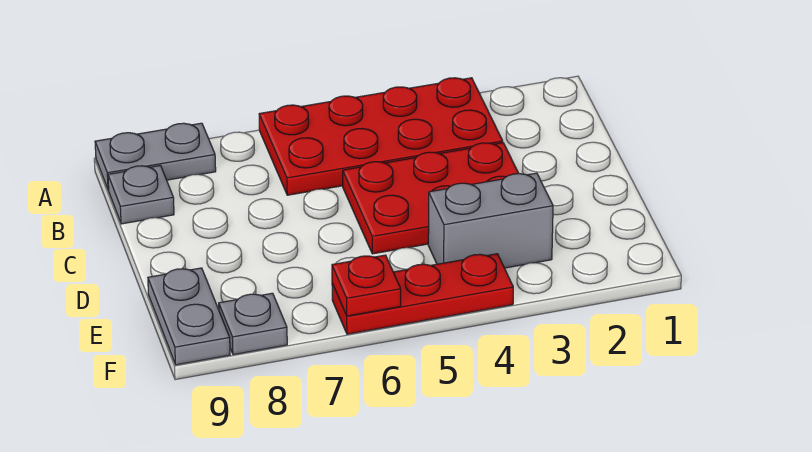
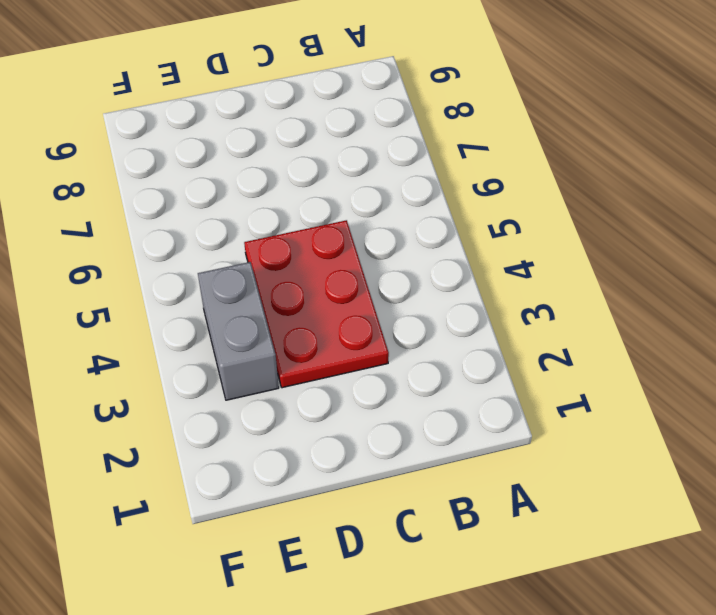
none -> red plate A3:B6 level 1
none -> grey plate A8:A9 level 1

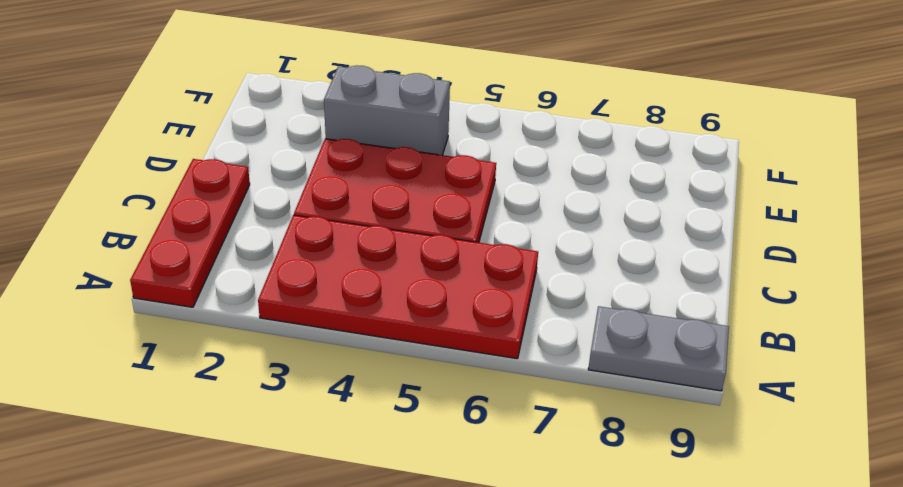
red plate A1:C1 level 1 -> red plate F4:F6 level 1
none -> grey plate B9 level 1
none -> grey plate E9:F9 level 1

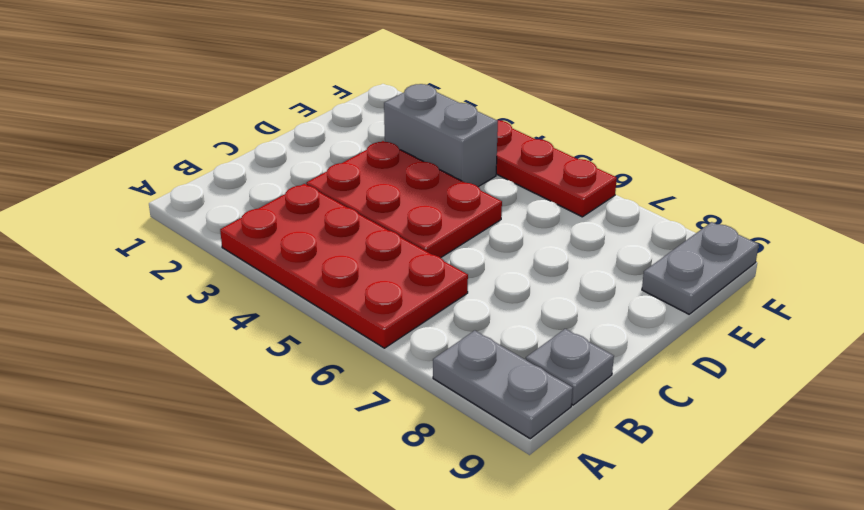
none -> grey plate F8 level 1
none -> red plate F6 level 2

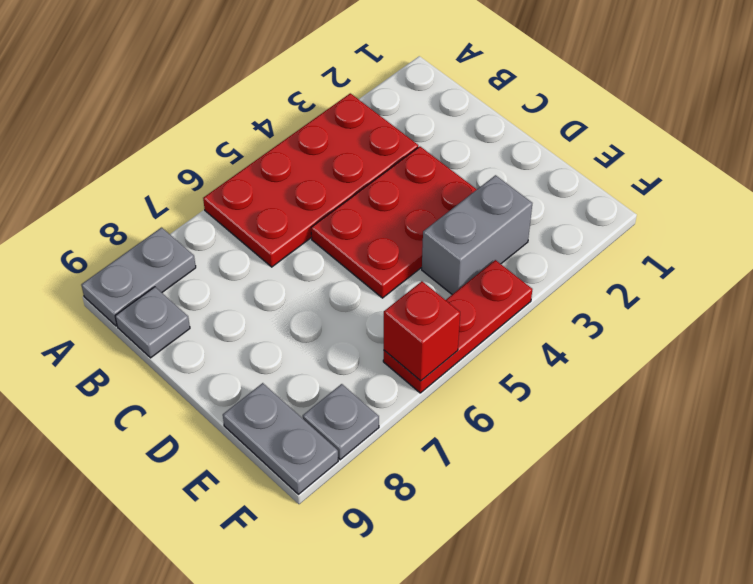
red brick F6 level 2 -> red plate F6 level 2

